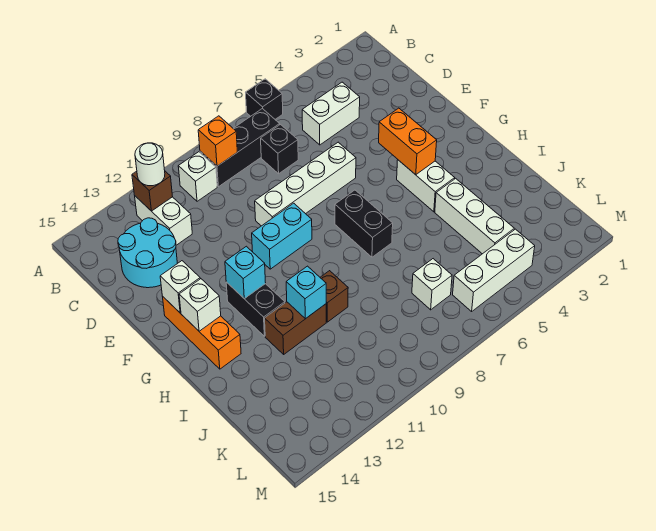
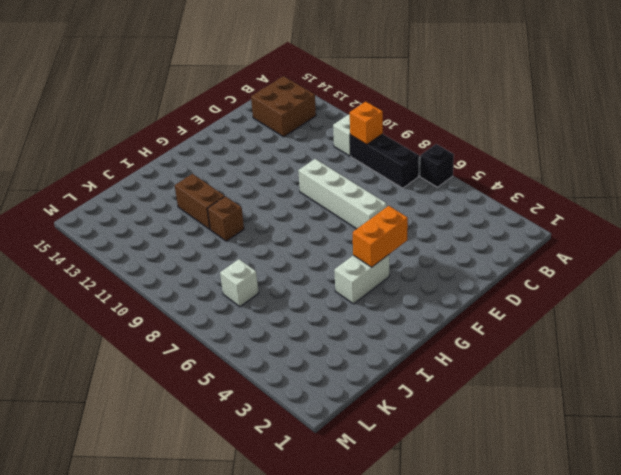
brown brick B13:C14 level 1 -> cyan round brick C13:D14 level 1
none -> white brick B12:C12 level 1
none -> white brick C4:C5 level 1
none -> black brick C7 level 1

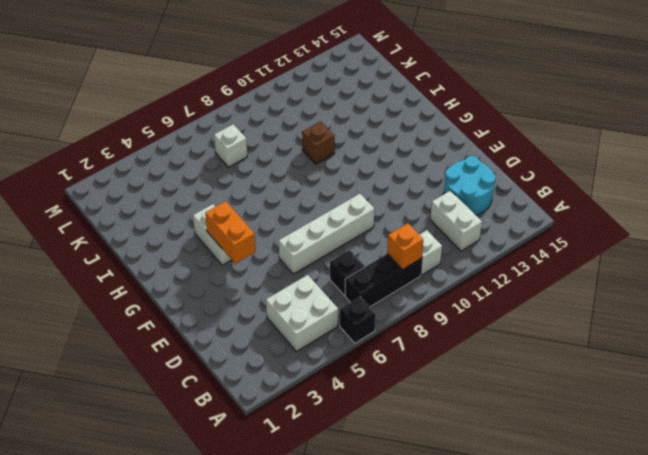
white brick B4:C5 level 1 -> white brick C4:C5 level 1
none -> cyan brick F9:F10 level 1
none -> orange brick F14:H14 level 1
none -> black brick G7:H7 level 1

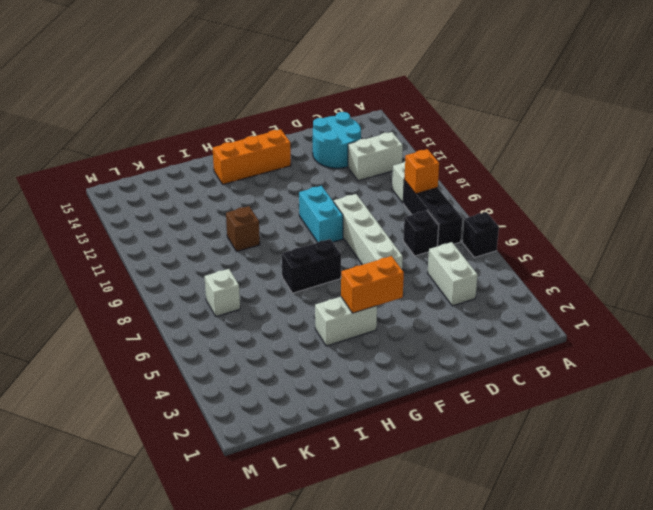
none -> black brick G12:H12 level 1
none -> white brick I4:K4 level 1
none -> brown brick I11:I12 level 1

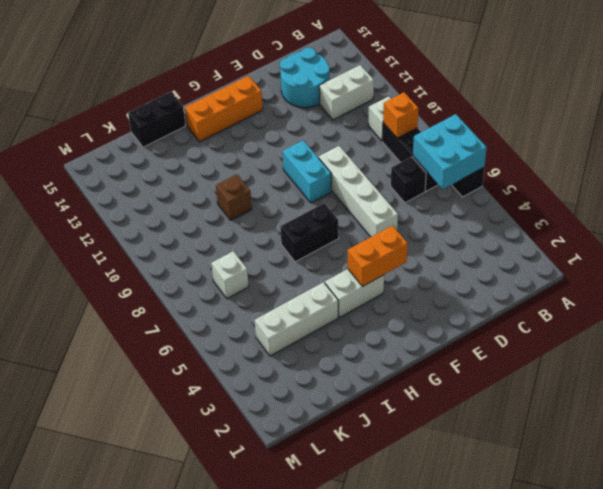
cyan brick A6:B7 level 2 -> none
black brick I15:J15 level 1 -> black brick G12:H12 level 1
none -> white brick C4:C5 level 1
none -> brown brick I11:I12 level 1
none -> white brick L4:L6 level 1

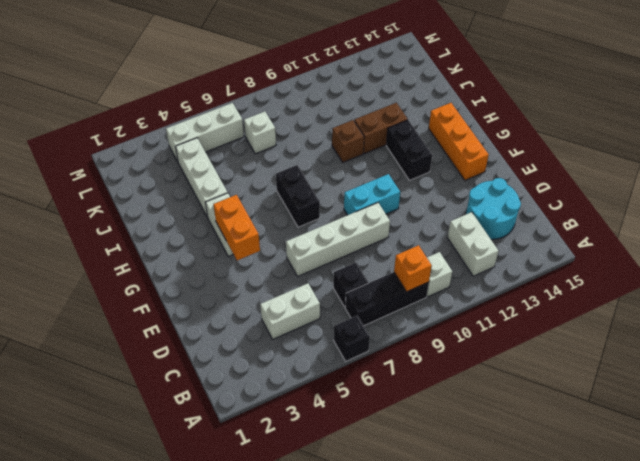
none -> brown brick B12 level 2
none -> white brick F14 level 2
none -> cyan brick G12 level 2

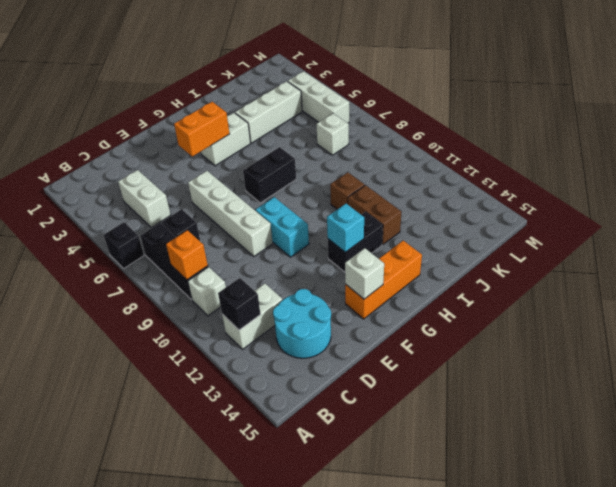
black brick B12 level 2 -> brown brick B12 level 2
none -> white brick G14 level 2
none -> cyan brick I11 level 2
none -> white round brick B12 level 3

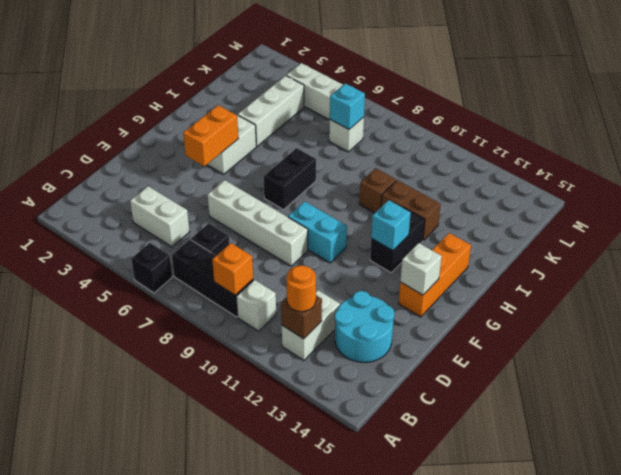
orange round brick B12 level 3 -> white round brick B12 level 3
cyan brick K7 level 2 -> cyan brick I11 level 2
none -> white brick G14 level 2

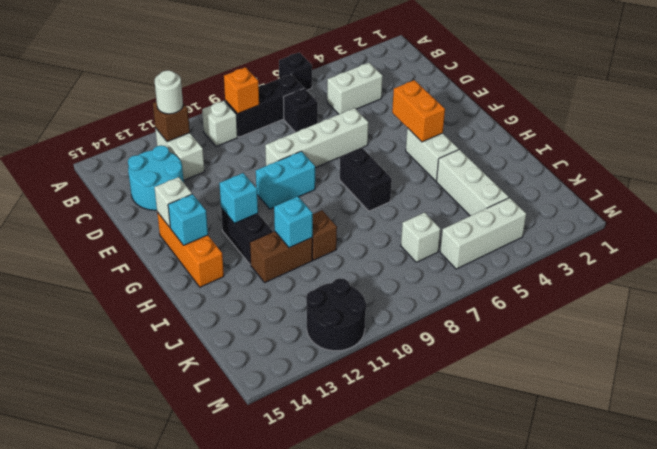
cyan brick G14 level 2 -> white brick G14 level 2
black round brick L11:M12 level 1 -> none

